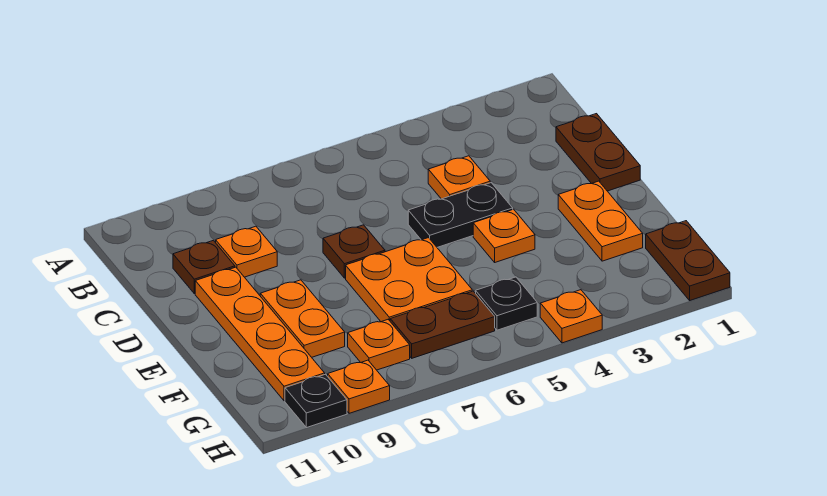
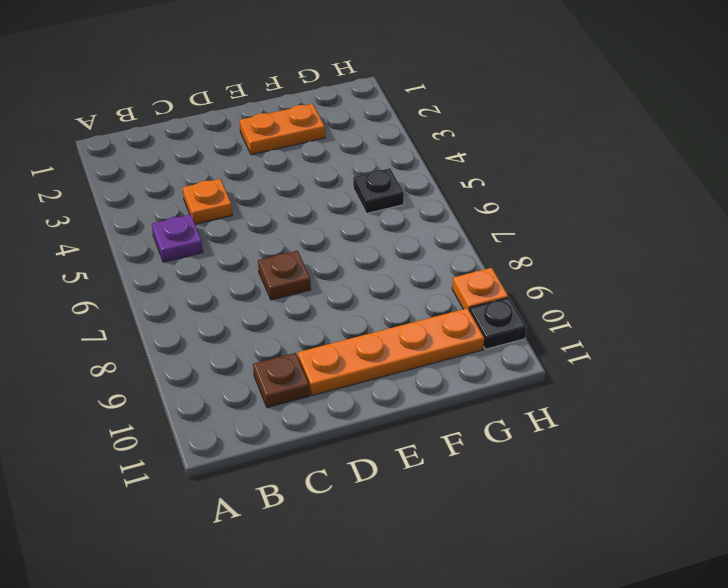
purple plate B5 level 1 -> none
none -> brown plate C1:D1 level 1
none -> orange plate C9 level 1
none -> black plate D4:D5 level 1

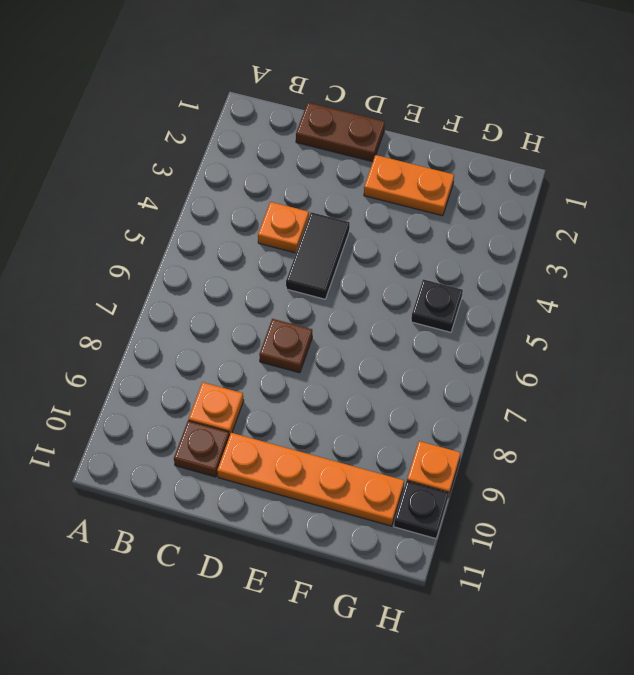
black tile D4:D5 level 1 -> black plate D4:D5 level 1
none -> orange plate E4 level 1
none -> orange plate E6:F7 level 1
none -> orange plate E9:F9 level 1

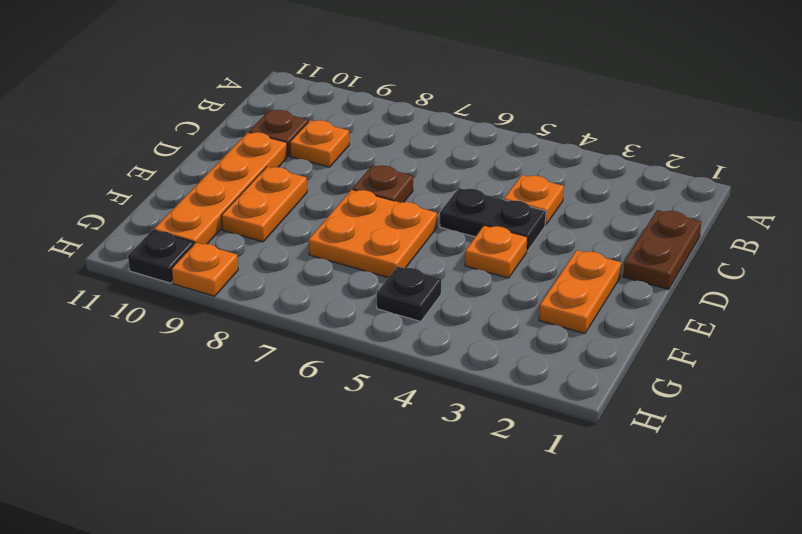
none -> brown plate G1:H1 level 1
none -> brown plate G6:G7 level 1
none -> orange plate G8 level 1

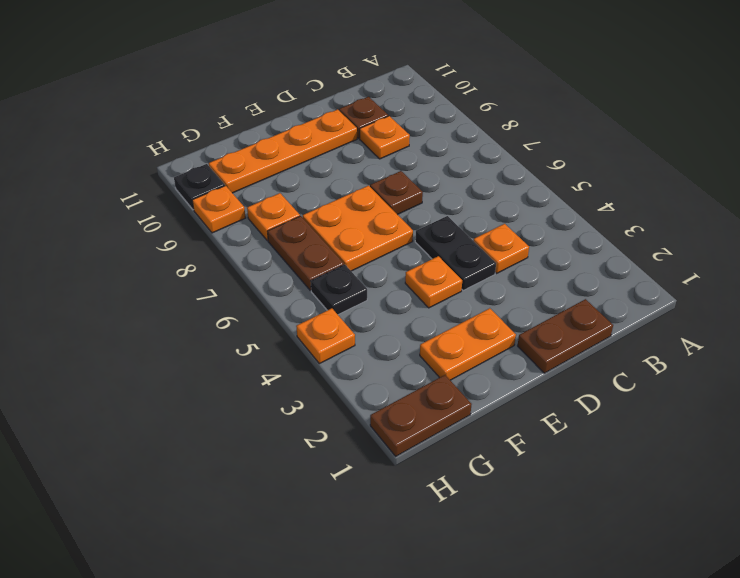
none -> orange plate E9:F9 level 1

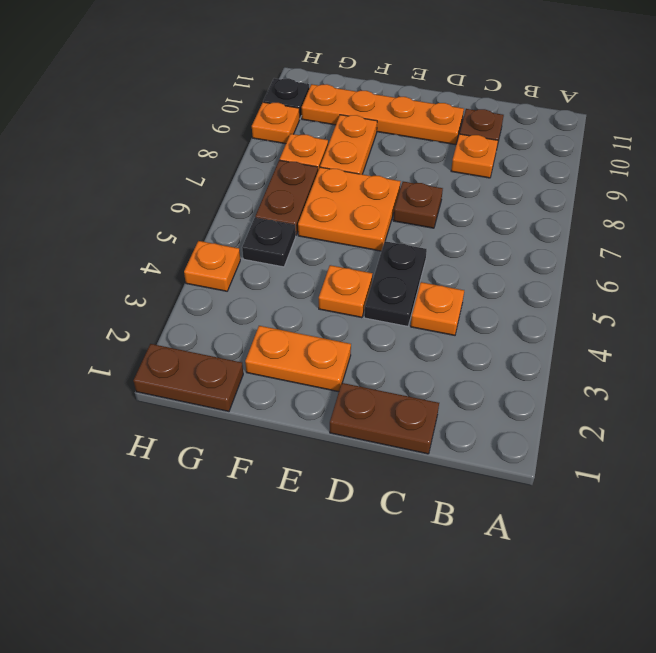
orange plate F8:F9 level 1 -> orange plate E9:F9 level 1

